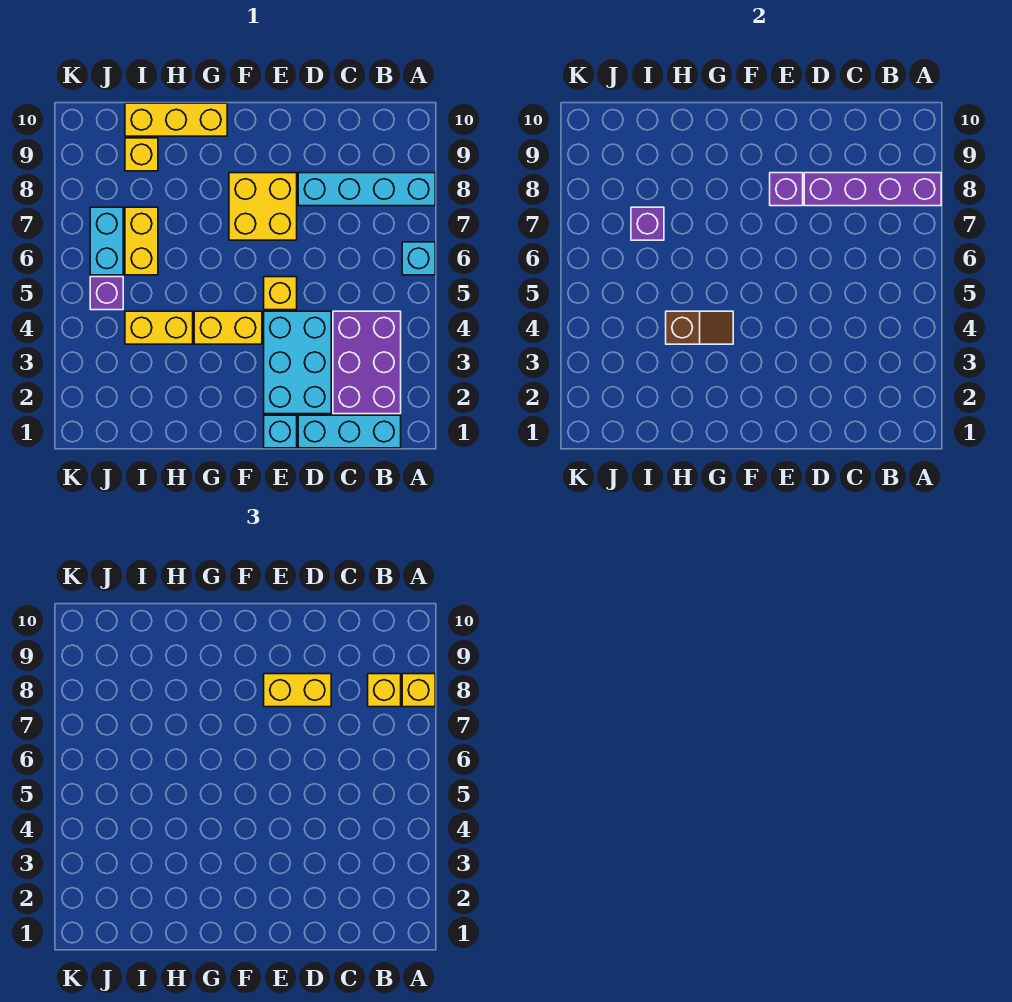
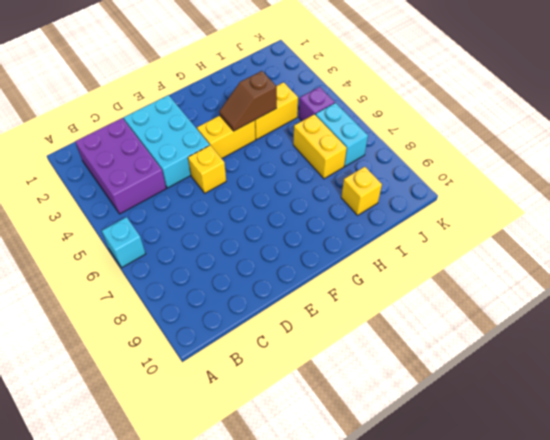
none -> cyan brick A8:D8 level 1
none -> cyan brick B1:D1 level 1
none -> cyan brick E1 level 1

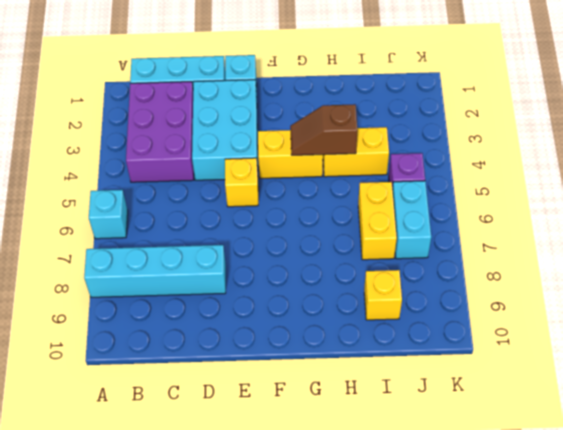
none -> yellow brick E7:F8 level 1
none -> yellow brick G10:I10 level 1
none -> purple brick A8:D8 level 2

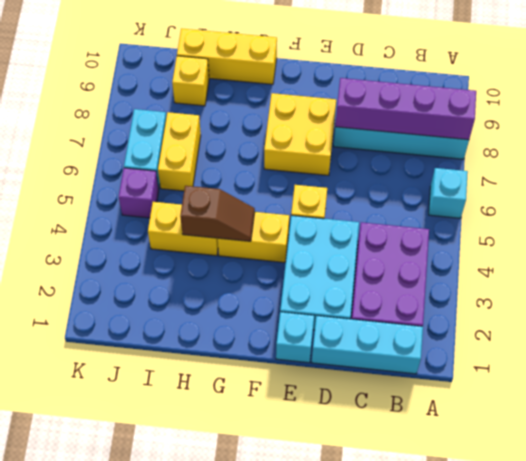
none -> purple brick E8 level 2
none -> purple brick I7 level 2
none -> yellow brick A8 level 3

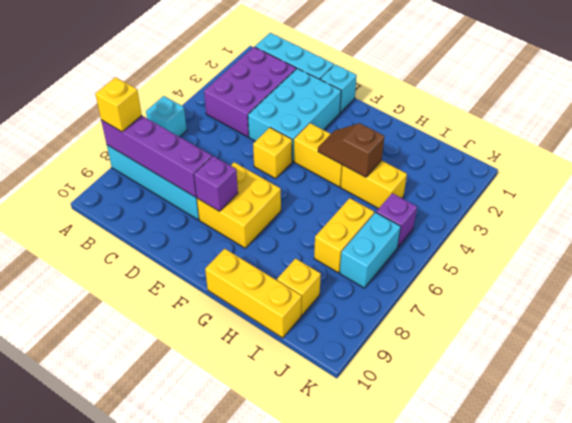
none -> purple brick I7 level 2
none -> yellow brick B8 level 3
none -> yellow brick D8:E8 level 3

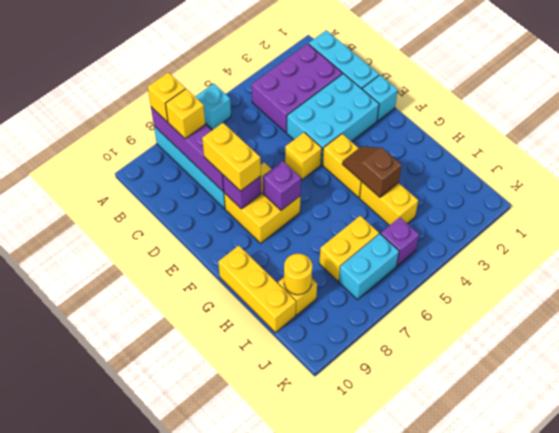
purple brick F7 level 2 -> purple brick I7 level 2
yellow round brick I9 level 2 -> none

